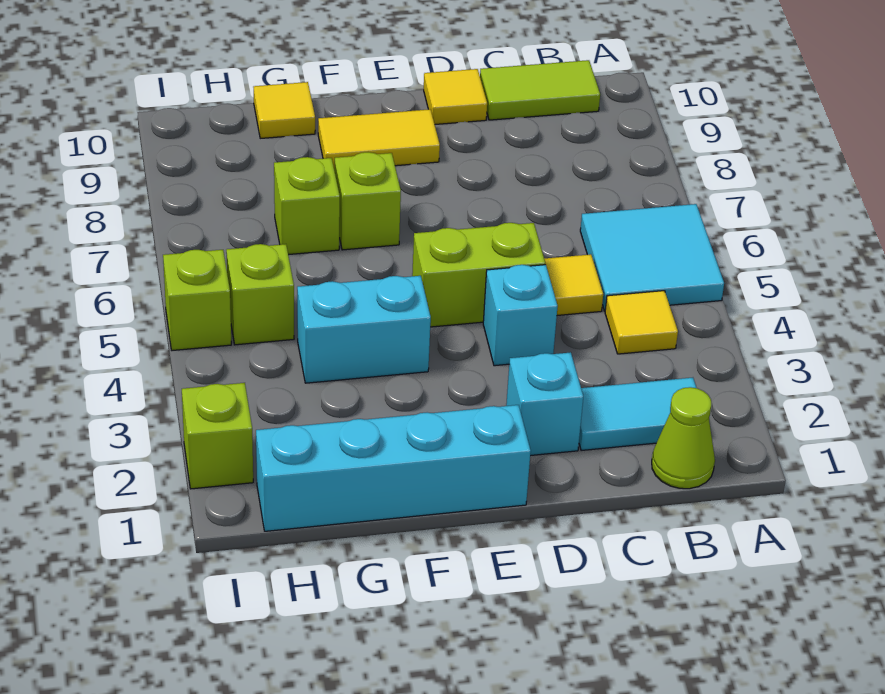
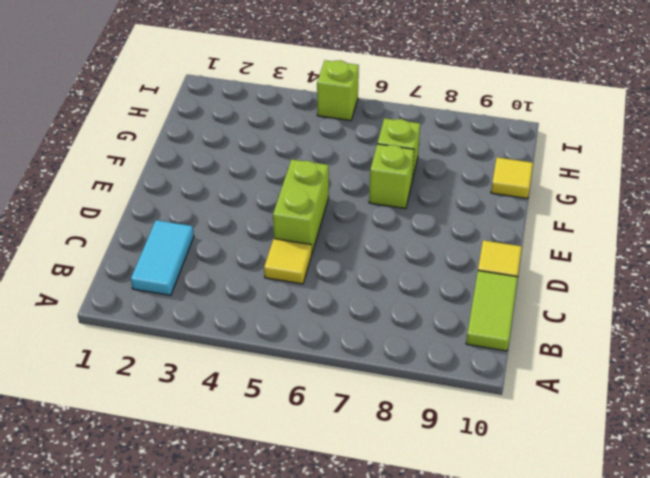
none -> cyan tile A5:B6 level 1
none -> lime cone B1 level 1
none -> yellow tile B4 level 1

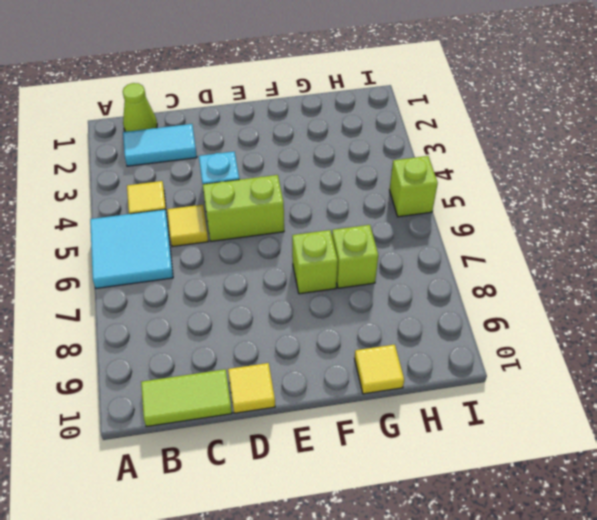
none -> cyan brick D2 level 1
none -> cyan brick E1:H1 level 1
none -> yellow tile E9:F9 level 1

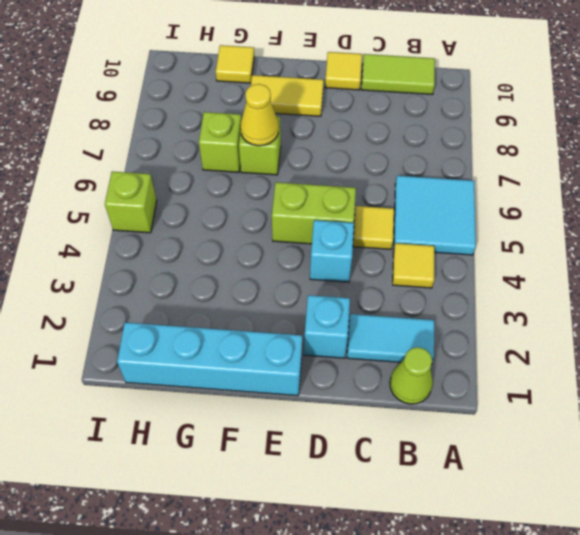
yellow cone F7 level 2 -> none
none -> cyan brick F4:G4 level 1
none -> lime brick H5 level 1
none -> lime brick I2 level 1

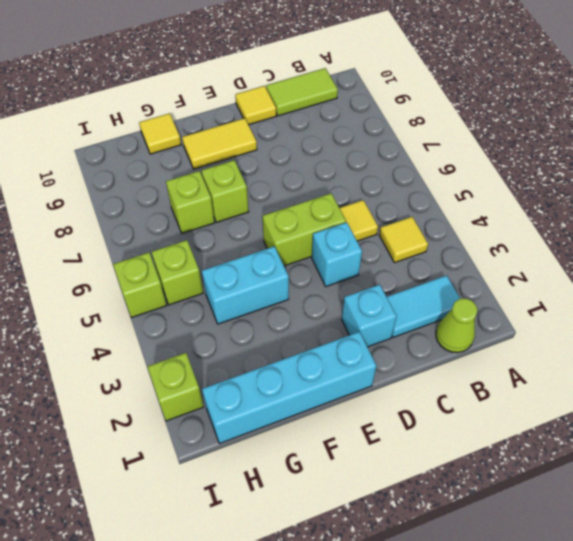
none -> cyan tile A5:B6 level 1

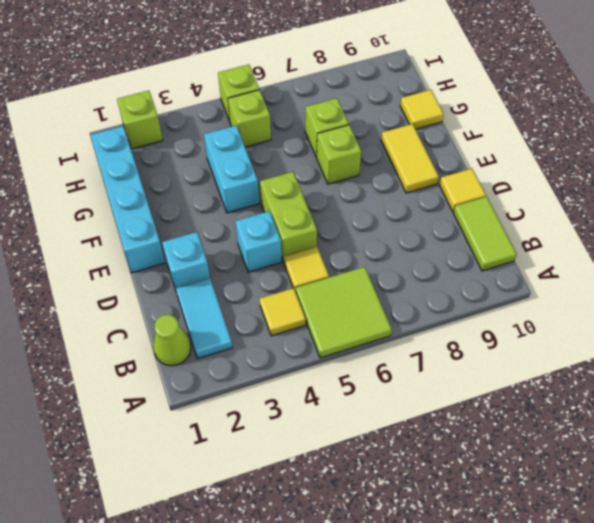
lime tile A5:B6 level 1 -> cyan tile A5:B6 level 1

